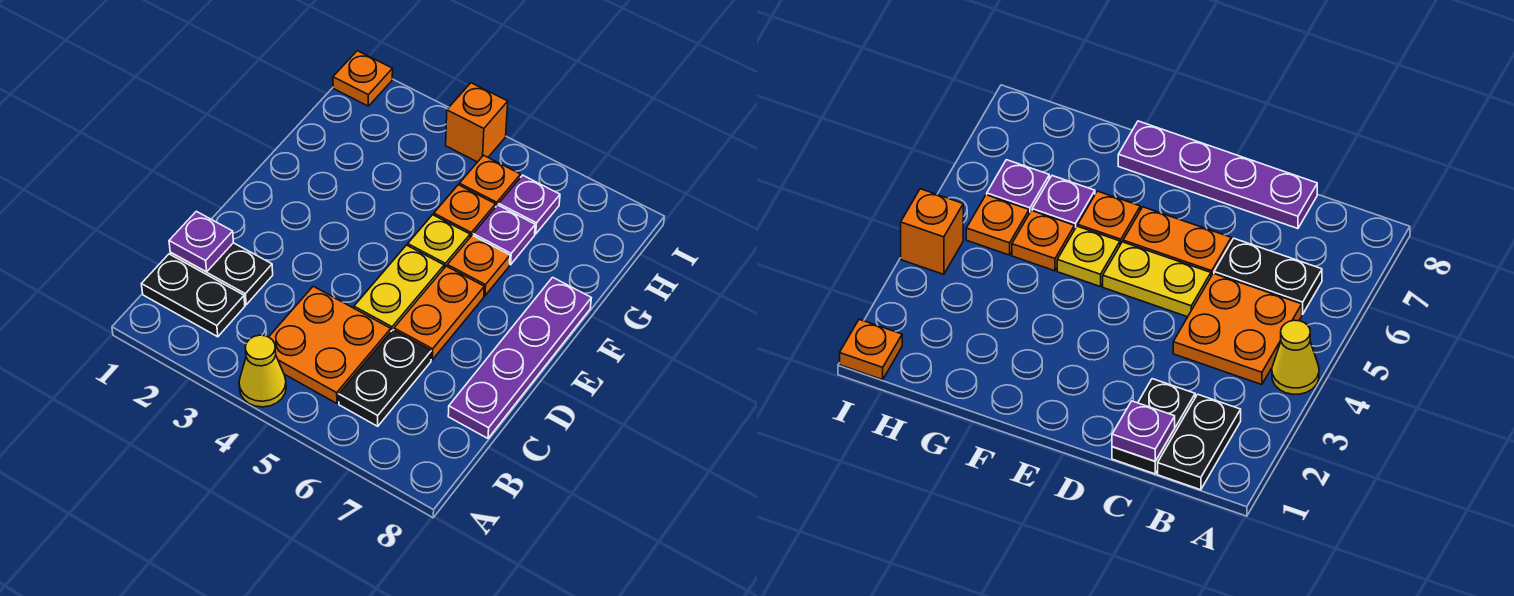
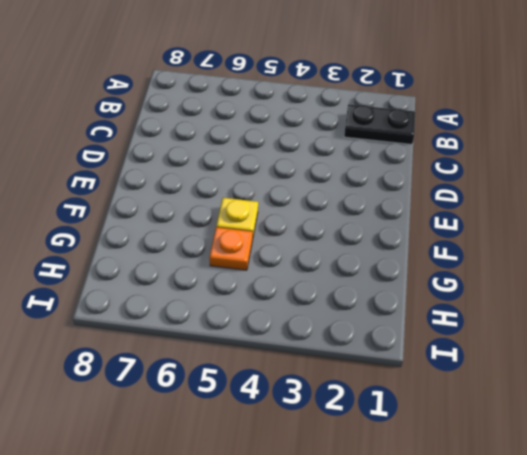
none -> yellow cone A4 level 1
none -> orange plate B4:C5 level 1
none -> black plate B6:C6 level 1

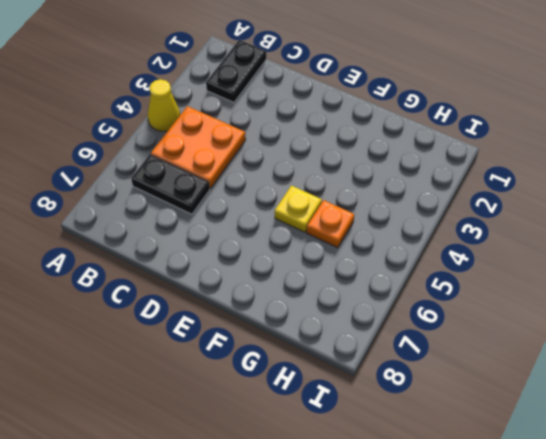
none -> black plate C1:C2 level 1
none -> purple plate C8:F8 level 1
none -> yellow plate D5:E5 level 1

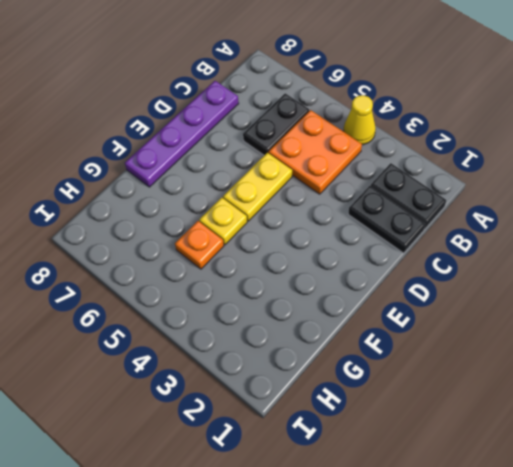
none -> orange plate D6:E6 level 1
none -> orange plate F6 level 1
none -> purple plate G6 level 1

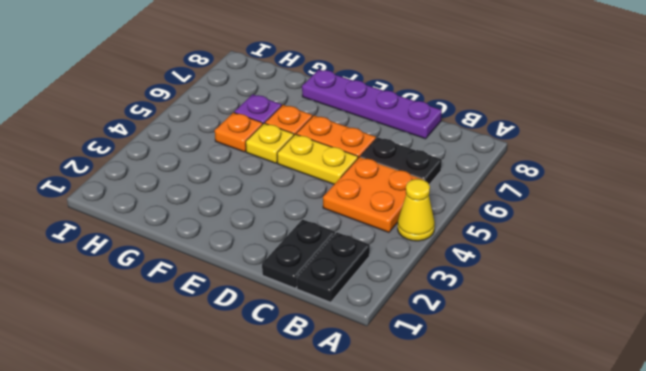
none -> orange plate H5 level 1
none -> purple plate H6 level 1
none -> orange plate I1 level 1

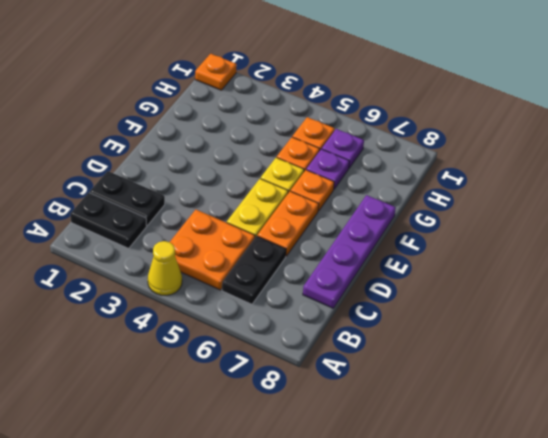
none -> orange brick I4 level 1
none -> purple plate C1 level 2

